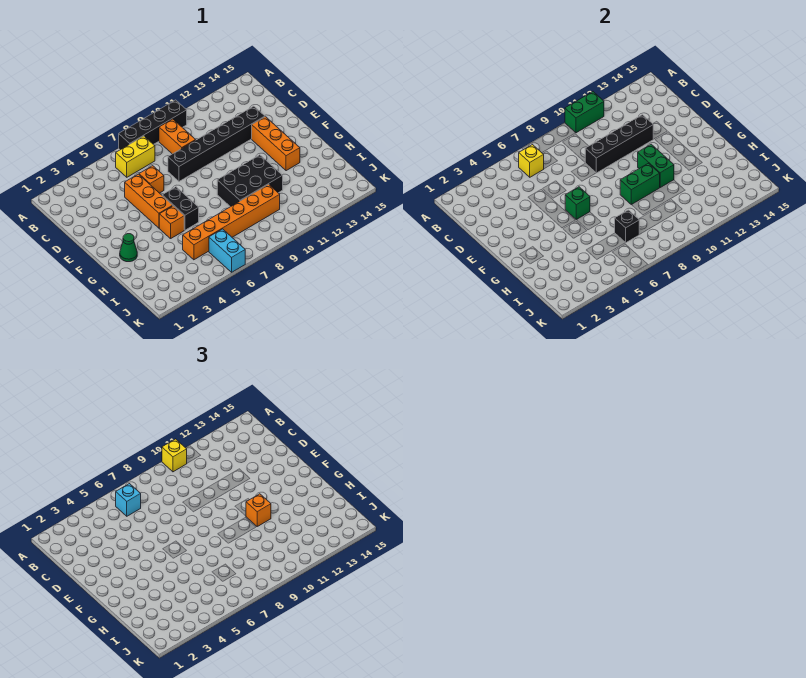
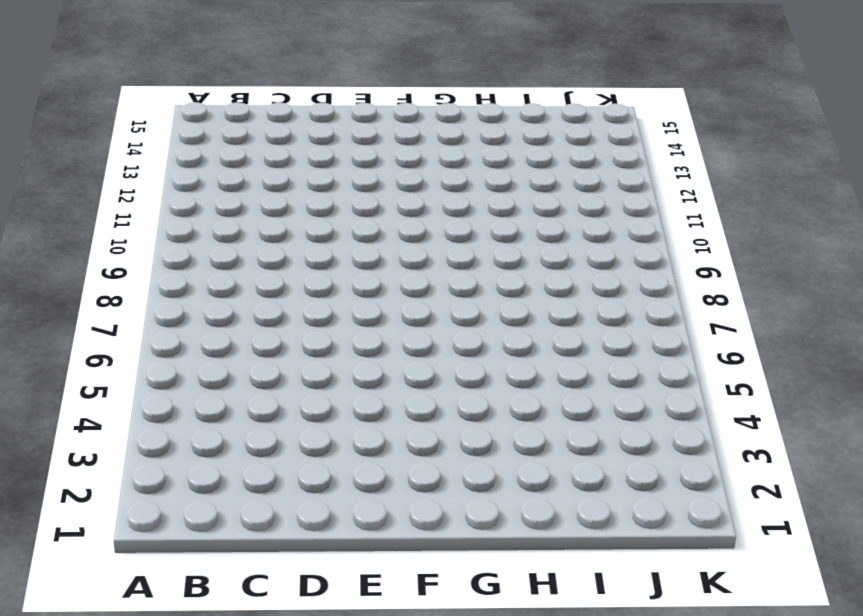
none -> black brick A7:A10 level 1
none -> yellow brick B6:B7 level 1
none -> orange brick B9:C9 level 1

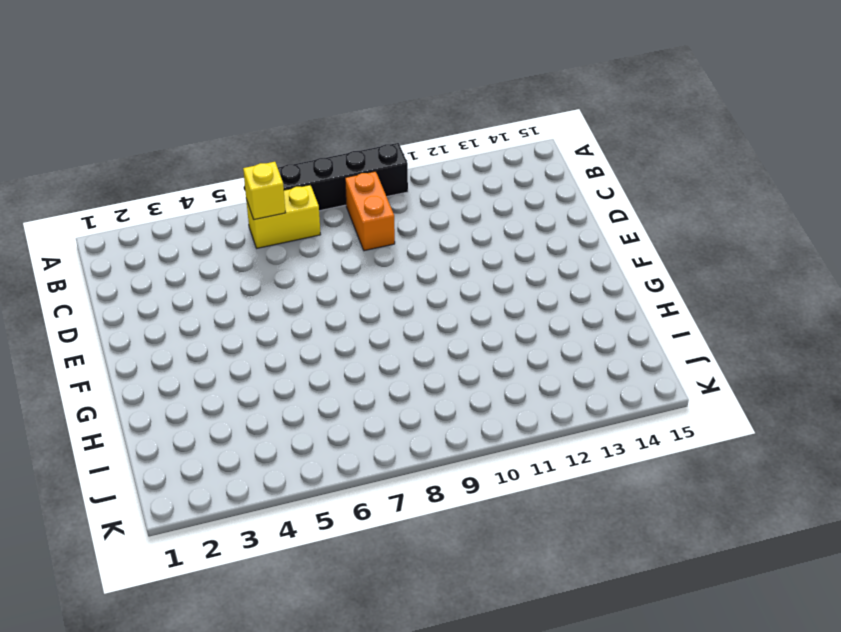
none -> orange brick D5:F5 level 1
none -> orange brick D6 level 1
none -> black brick D8:D13 level 1

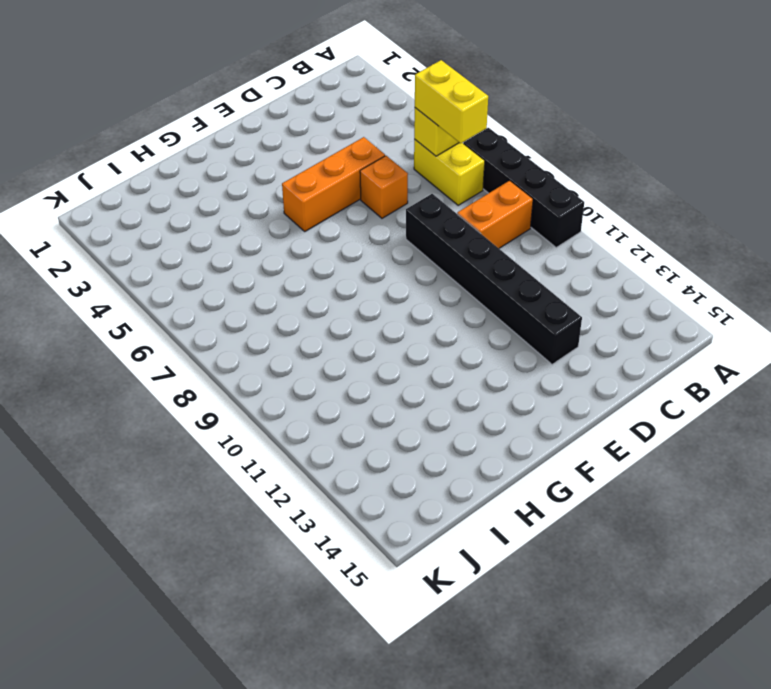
yellow brick B6:B7 level 3 -> cyan brick B6 level 3
none -> orange brick E13:G13 level 1
none -> black brick F6:G6 level 1
none -> green cone G2 level 1

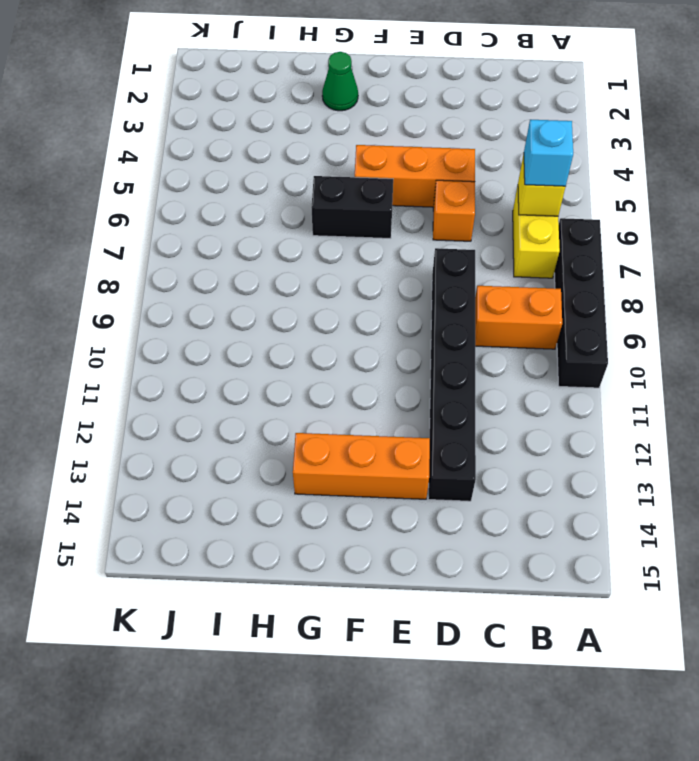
none -> orange brick G5 level 1
none -> black brick G9:H11 level 1
none -> orange brick I5:I10 level 1

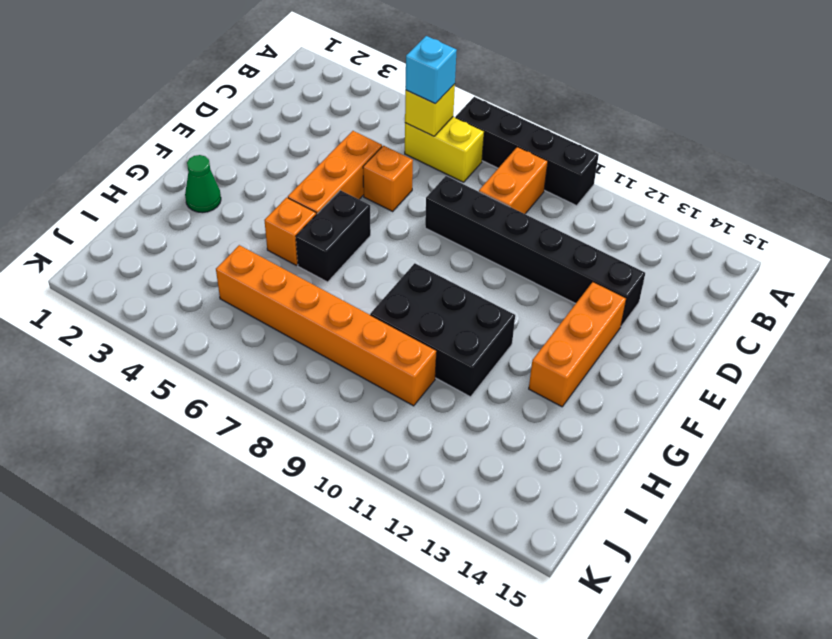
none -> cyan brick J6:K6 level 1
none -> green brick A10:A11 level 2
none -> black brick D9:D12 level 2

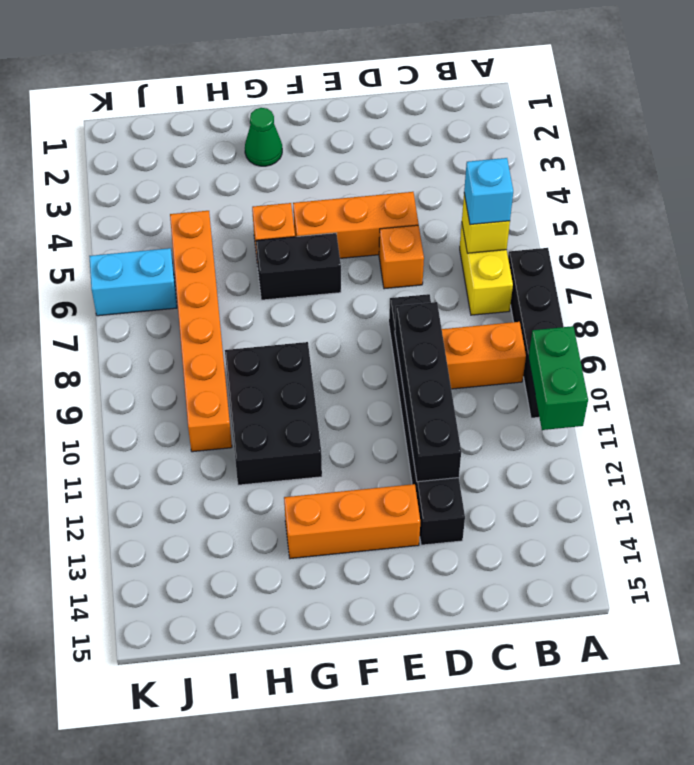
none -> green brick F6 level 2
none -> green brick F11:G11 level 2
none -> green brick G9:G10 level 2

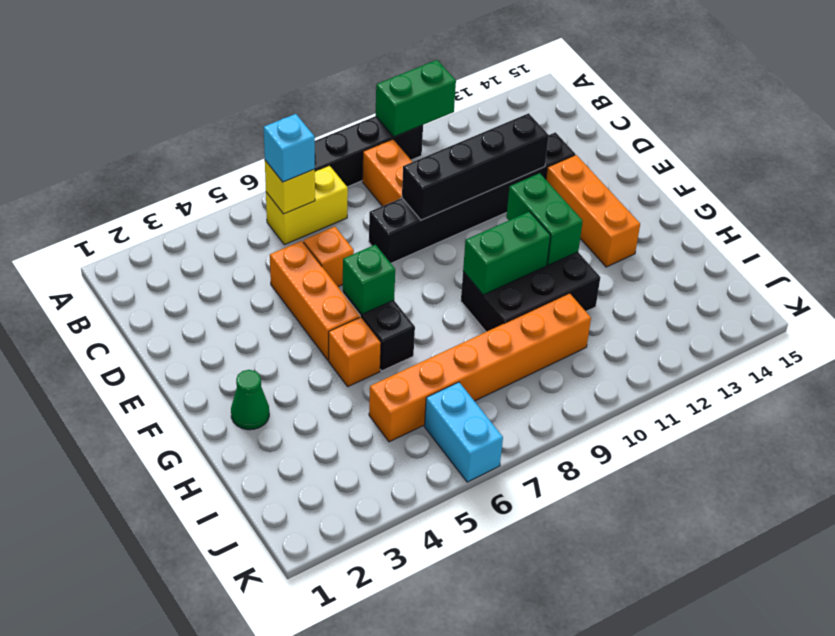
none -> black brick I7 level 2
none -> yellow brick A10 level 3
none -> orange brick G11 level 3

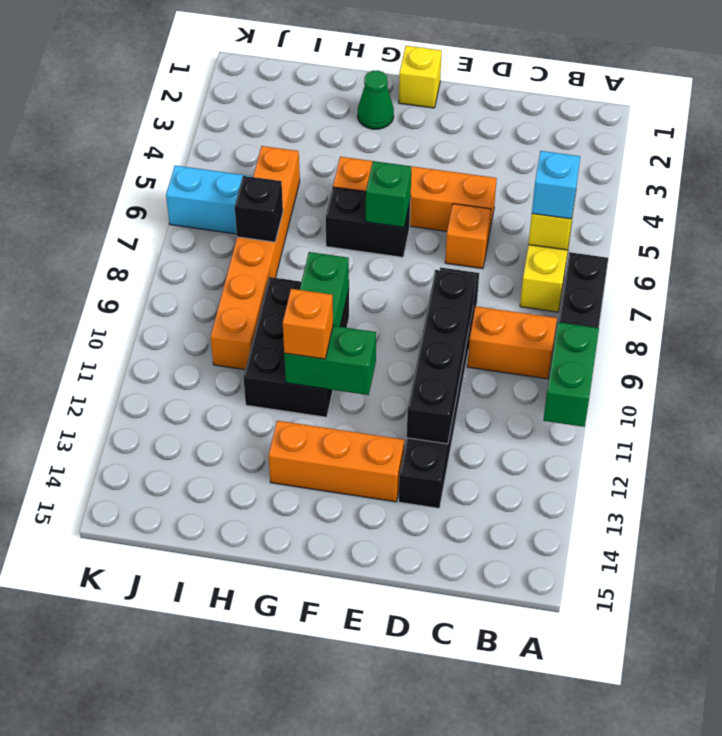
yellow brick F1 level 1 -> yellow brick A10 level 3

